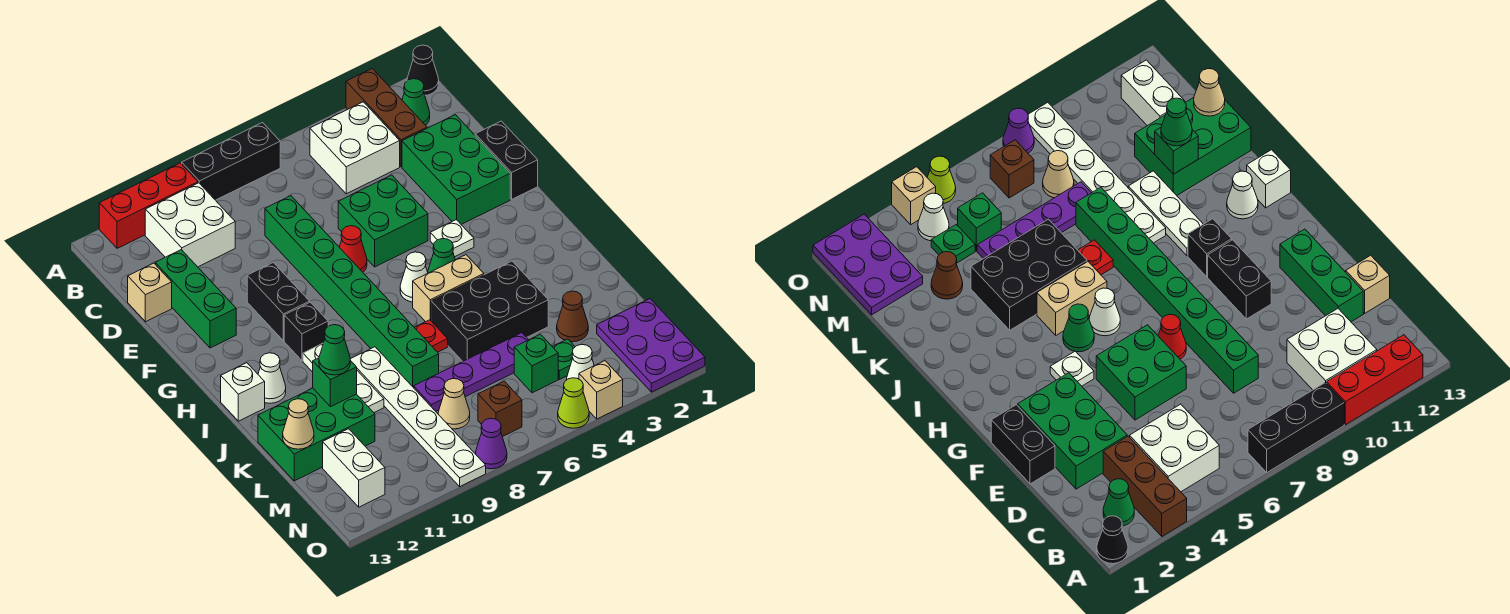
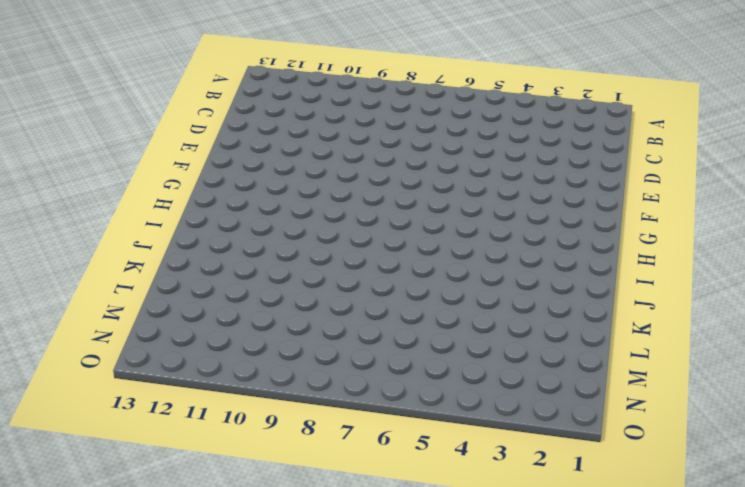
none -> black cone A1 level 1
none -> brown brick A3:C3 level 1
none -> black brick A7:A9 level 1
none -> red brick A10:A12 level 1

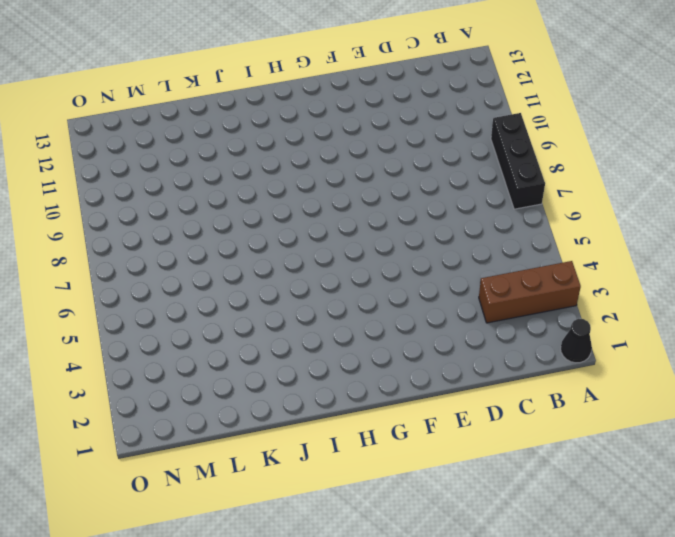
none -> red brick A10:A12 level 1
none -> green cone B2 level 1
none -> white brick B4:C5 level 1
none -> white brick B10:C11 level 1

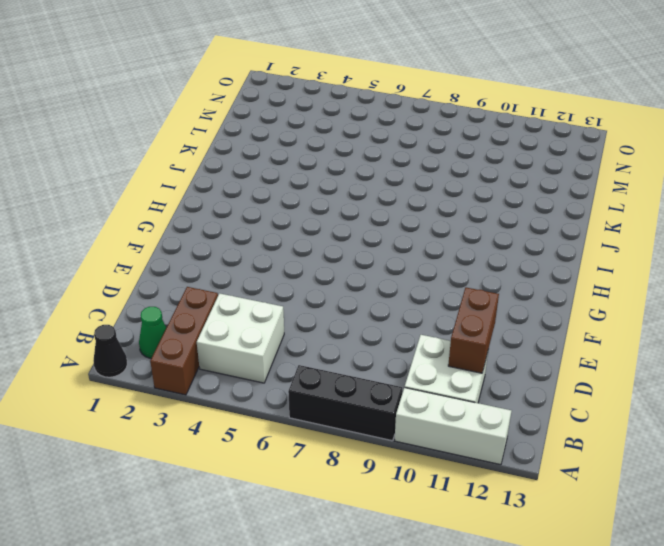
white brick A10:A12 level 1 -> red brick A10:A12 level 1
brown brick C11:D11 level 2 -> none
none -> green brick D2:F3 level 1
none -> green brick D8:K8 level 1
none -> green brick D12:F12 level 1
none -> tan brick D13 level 1

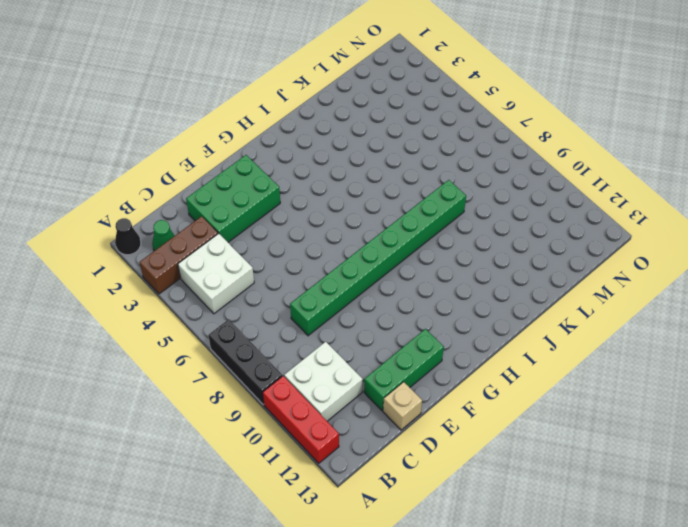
none -> black brick E1:F1 level 1
none -> green brick E5:F6 level 1
none -> red cone F7 level 1
none -> black brick F10:G10 level 1

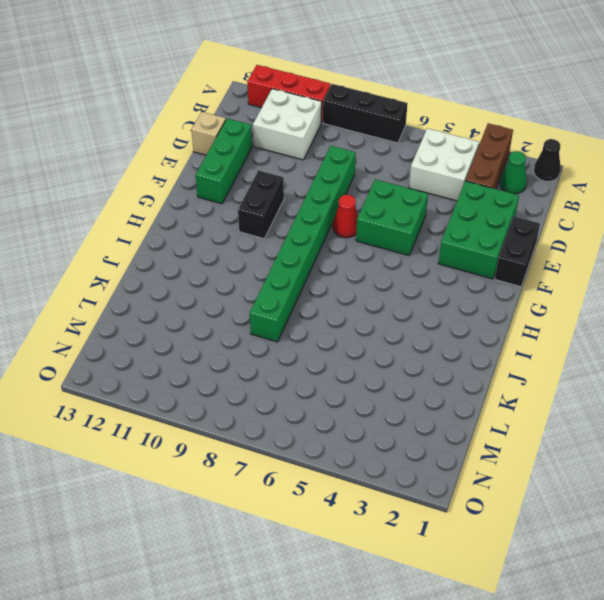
none -> white plate G4 level 1
none -> green cone H5 level 1
none -> white cone H6 level 1
none -> black brick H10 level 1

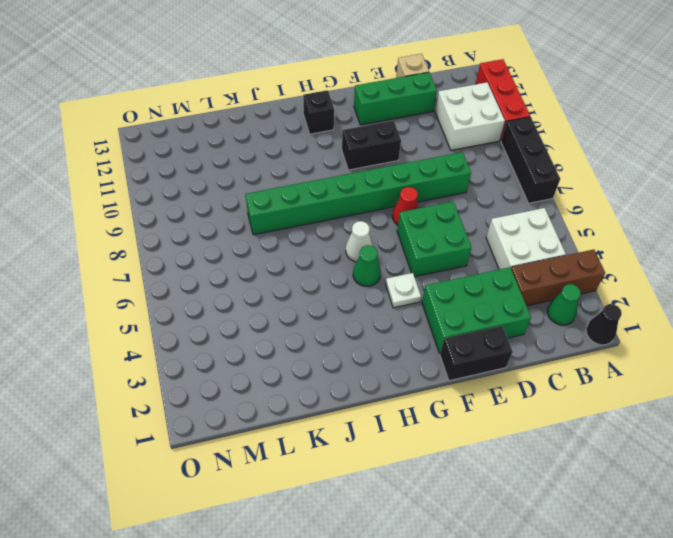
black brick H12 level 1 -> black brick H10 level 1
none -> tan brick I5:I6 level 1
none -> white plate I10:K10 level 1
none -> white cone I12 level 1
none -> white brick I13 level 1

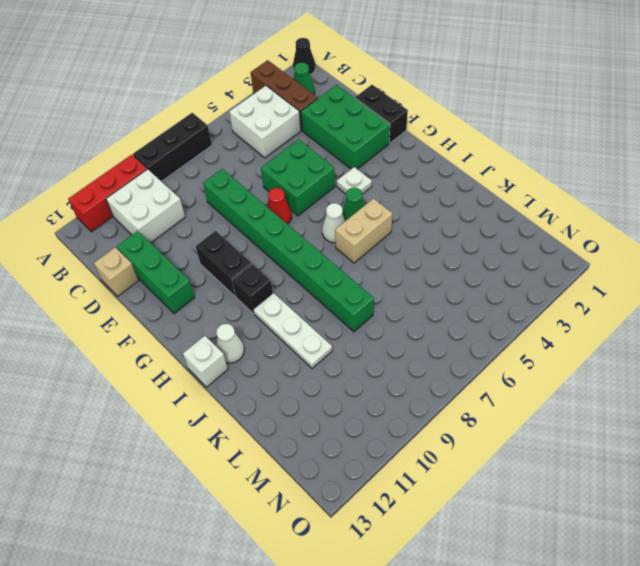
none -> black brick J4:K6 level 1
none -> red plate J7 level 1
none -> white plate J9:O9 level 1
none -> green brick K11:L13 level 1

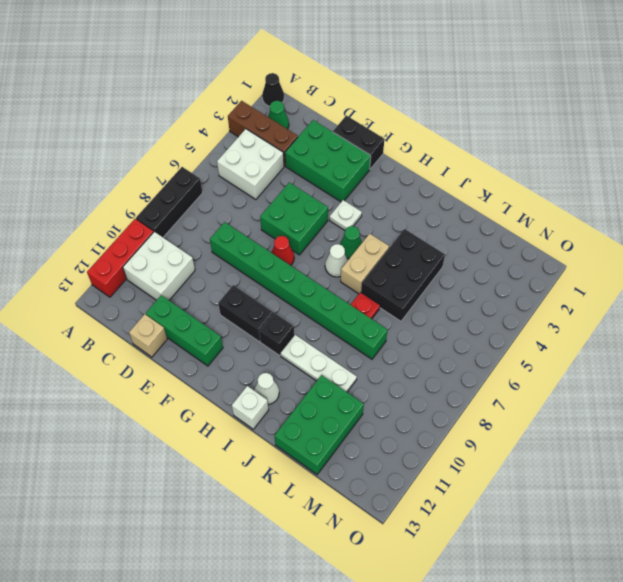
none -> white plate J9:O9 level 1
none -> brown cone L3 level 1
none -> purple plate L5:L8 level 1
none -> purple plate M1:O2 level 1

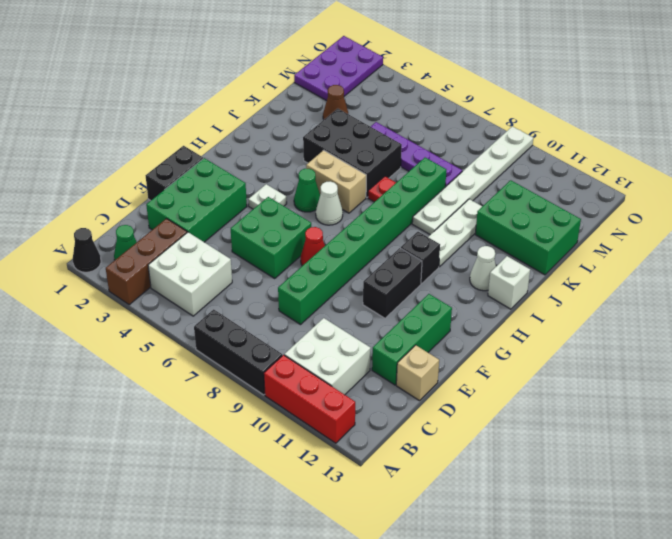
none -> green plate M4 level 1
none -> green brick M5 level 1
none -> tan cone M8 level 1
none -> white brick M12:N12 level 1

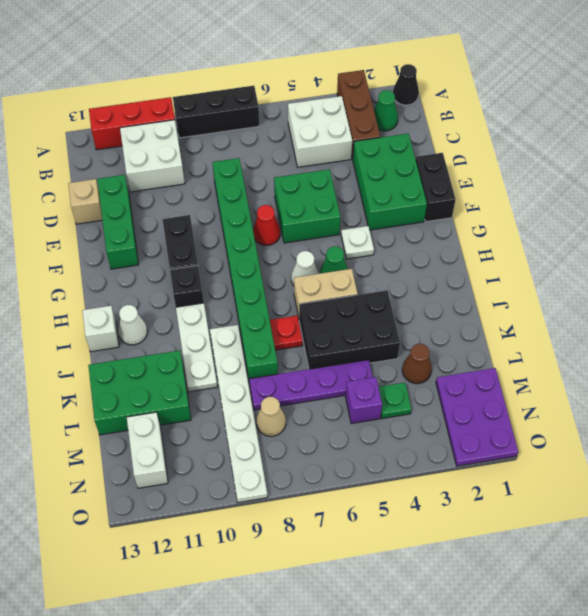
purple brick M5 level 1 -> green brick M5 level 1
none -> white cone N4 level 1
none -> brown brick N7 level 1
none -> tan brick O4 level 1
none -> lime cone O5 level 1

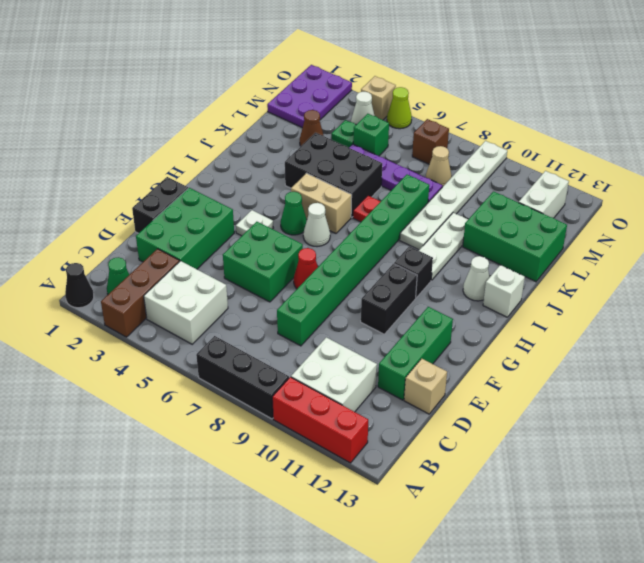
none -> purple cone O8 level 1
none -> green brick K11 level 2
none -> tan cone L13 level 2
none -> green cone K11 level 3

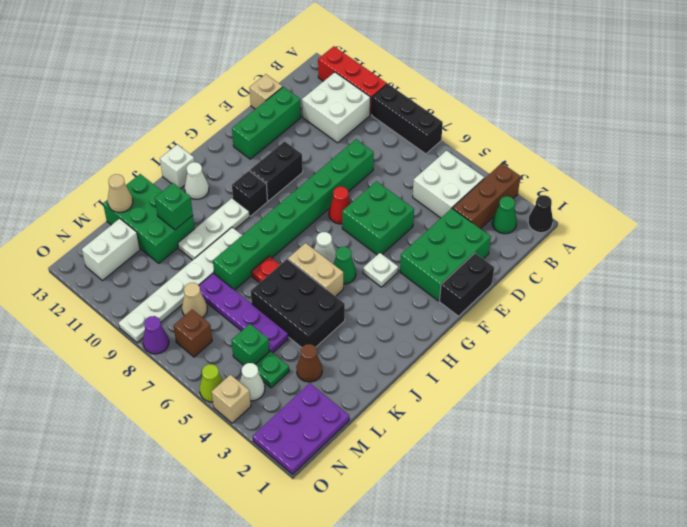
none -> green cone K11 level 3

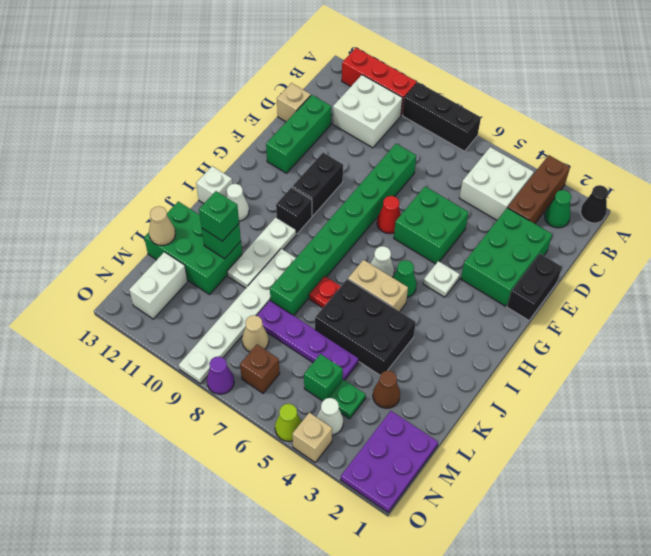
green brick K11 level 3 -> green cone K11 level 3

